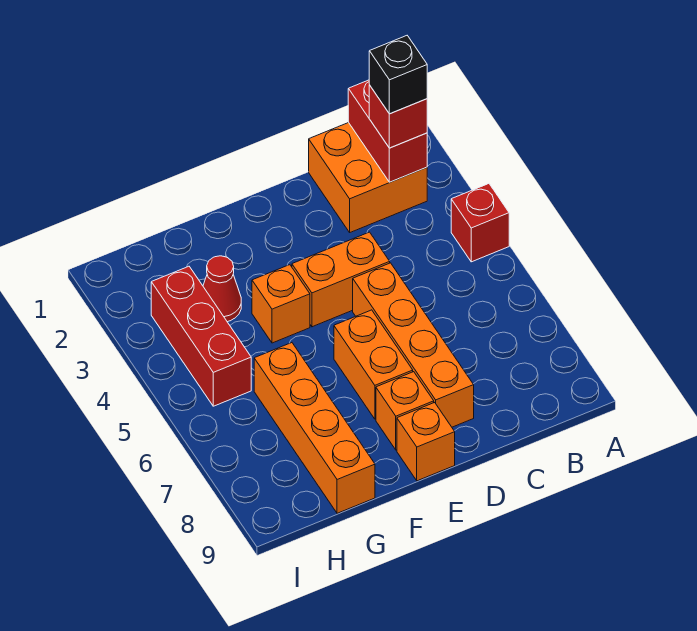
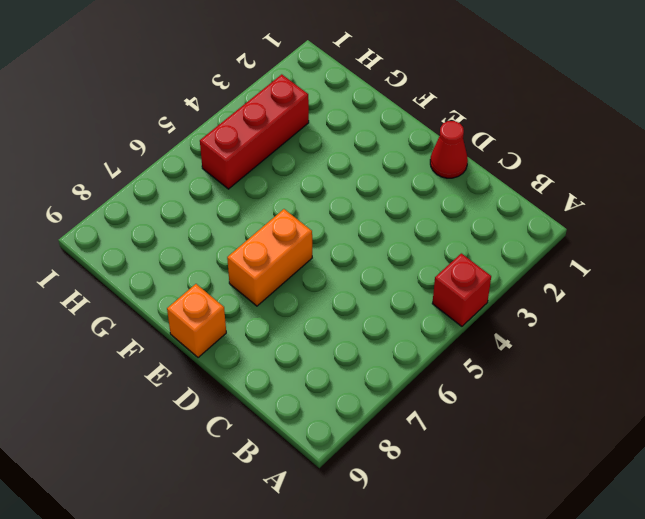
red cone D1 level 1 -> red cone G3 level 1
none -> orange brick B1:C2 level 1
none -> orange brick D4:E4 level 1
none -> orange brick D5:D8 level 1

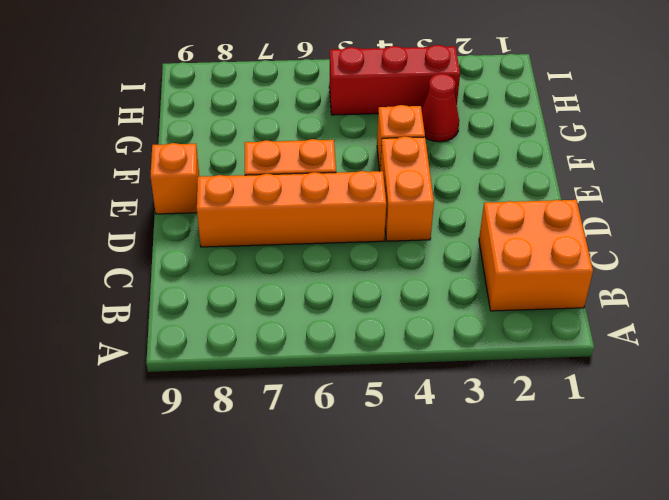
none -> red brick A4 level 1
none -> orange brick E8 level 1
none -> orange brick G6:G9 level 1

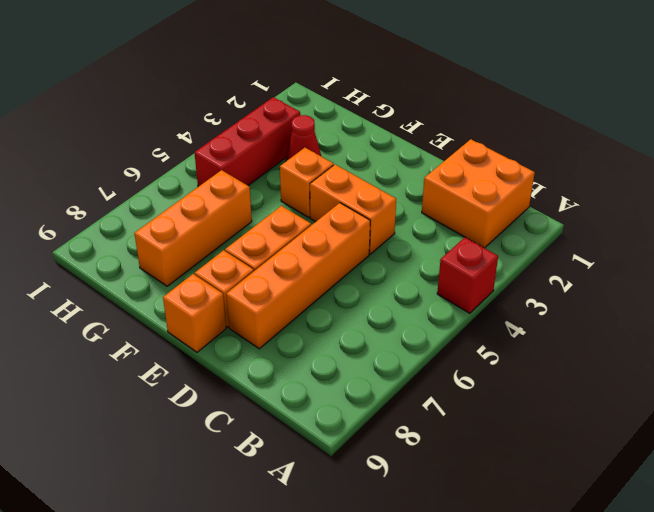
orange brick G6:G8 level 1 -> orange brick G6:G9 level 1
none -> red brick B1:B2 level 2
none -> red brick B2 level 3
none -> black brick B2 level 4

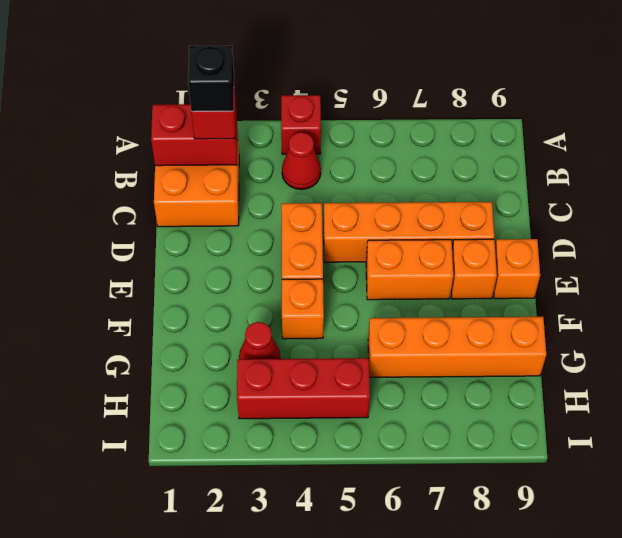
red cone B4 level 1 -> none

